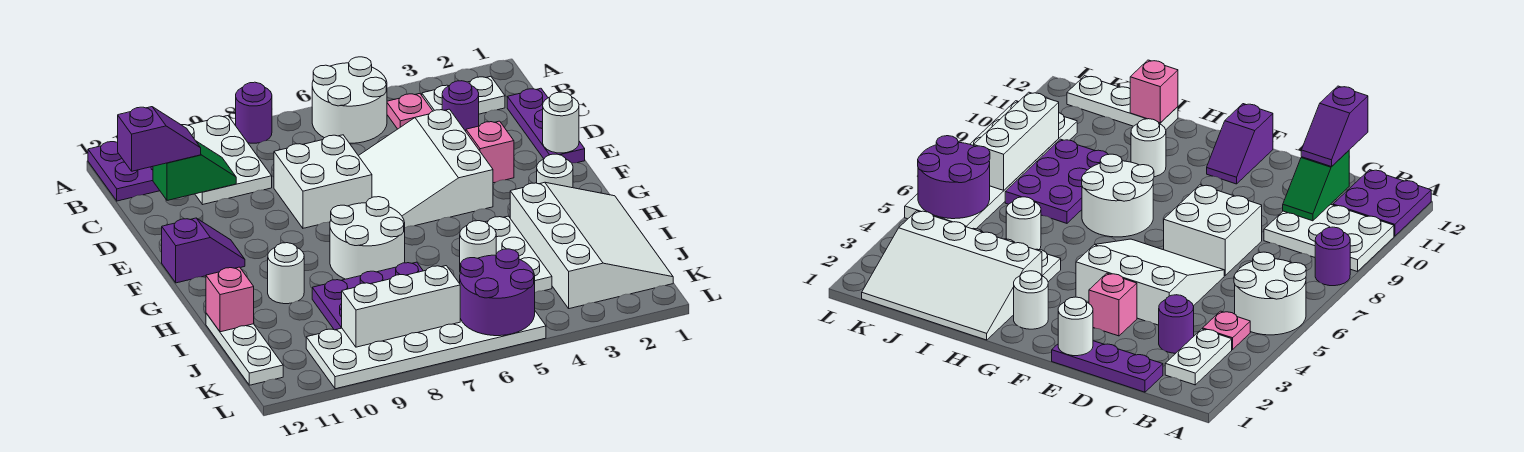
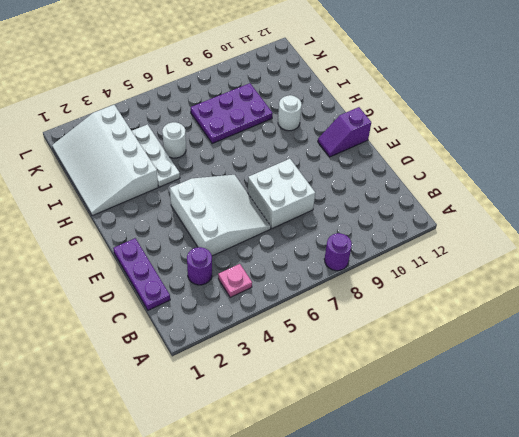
none -> white round brick A5:B6 level 1
none -> white plate A9:C10 level 1
none -> purple plate A11:B12 level 1

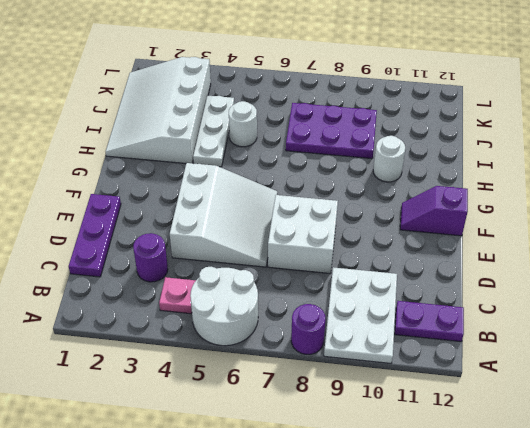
purple plate B11:B12 level 1 -> purple plate A11:B12 level 1
none -> white plate B2:B3 level 1
none -> pink brick E3 level 1
none -> white round brick G2 level 1

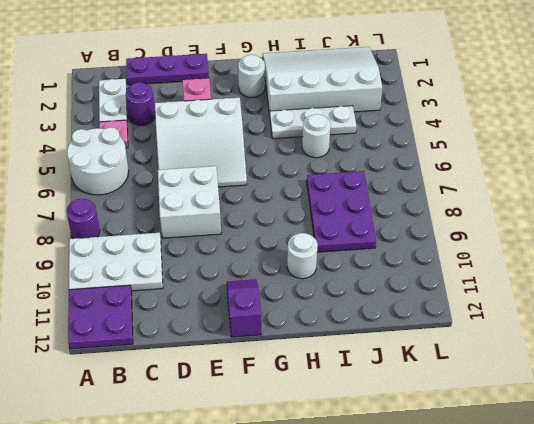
none -> white round brick G7:H8 level 1
none -> white plate I12:K12 level 1
none -> white plate K5:L10 level 1

